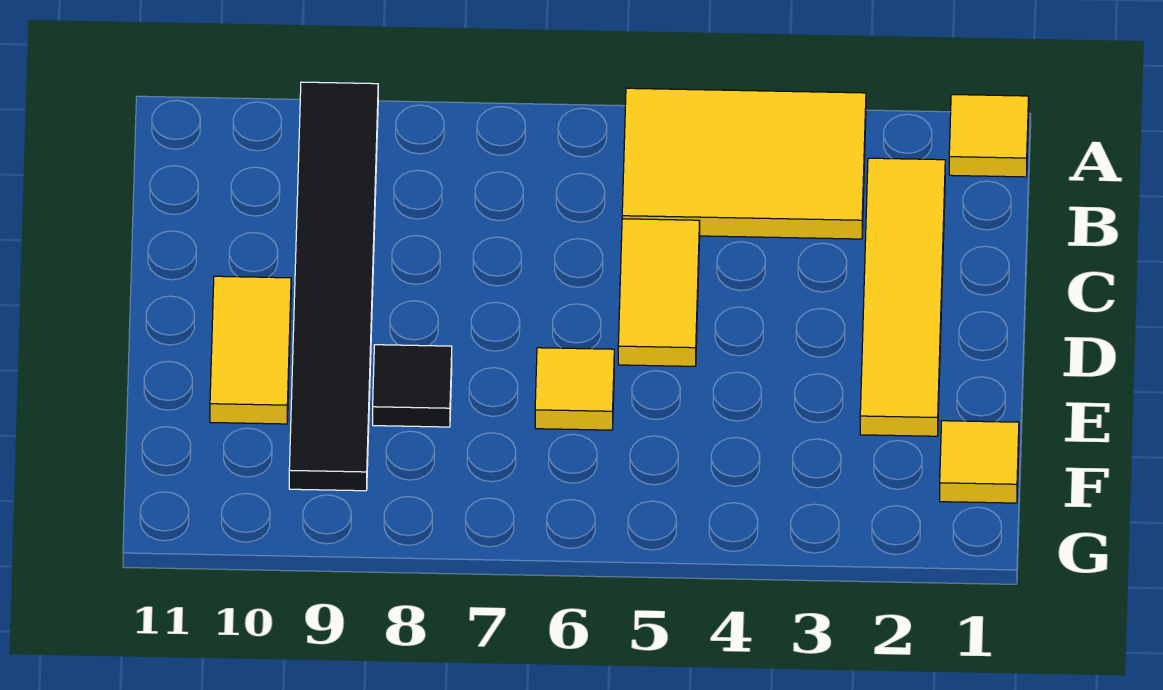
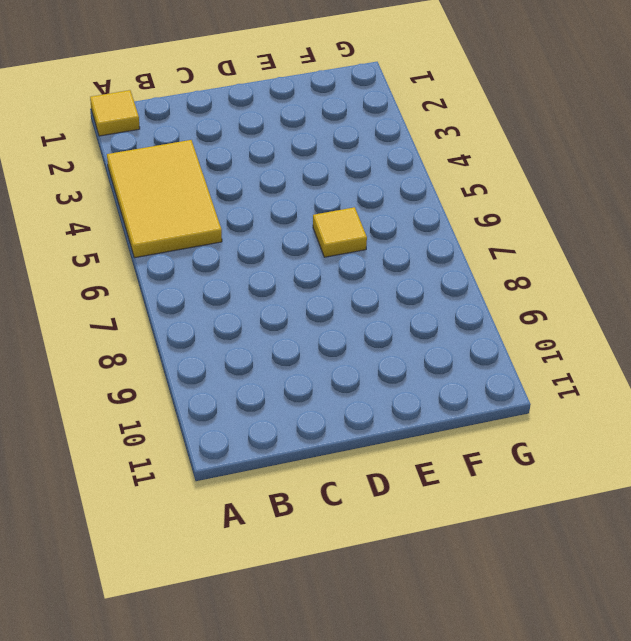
none -> black tile A9:F9 level 1
none -> yellow tile B2:E2 level 1

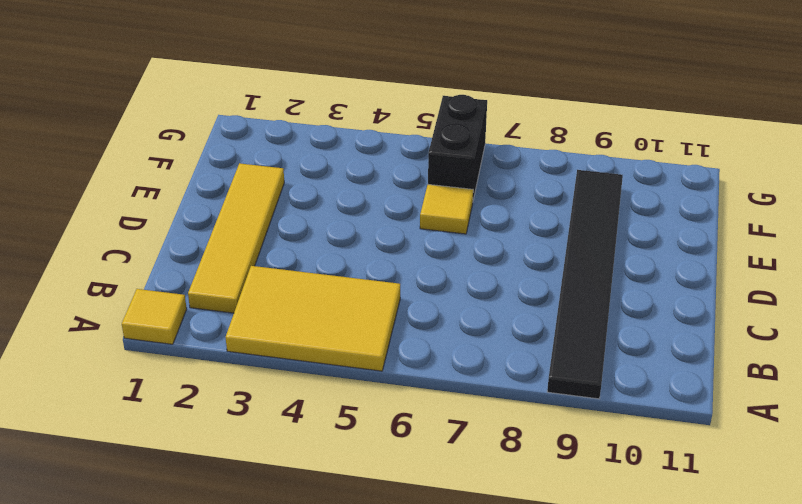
black brick F6:G6 level 1 -> none
none -> yellow tile C5:D5 level 1
none -> yellow tile D10:E10 level 1

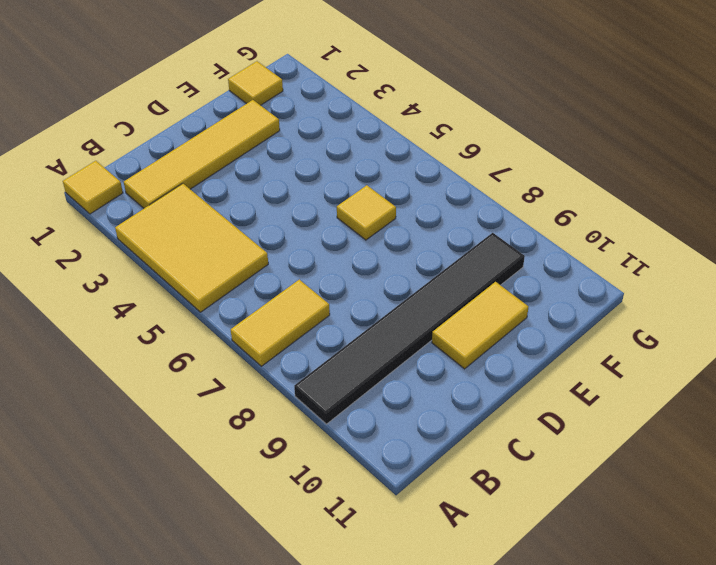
yellow tile A7:B7 level 1 -> yellow tile C5:D5 level 1
none -> black tile E8 level 1

